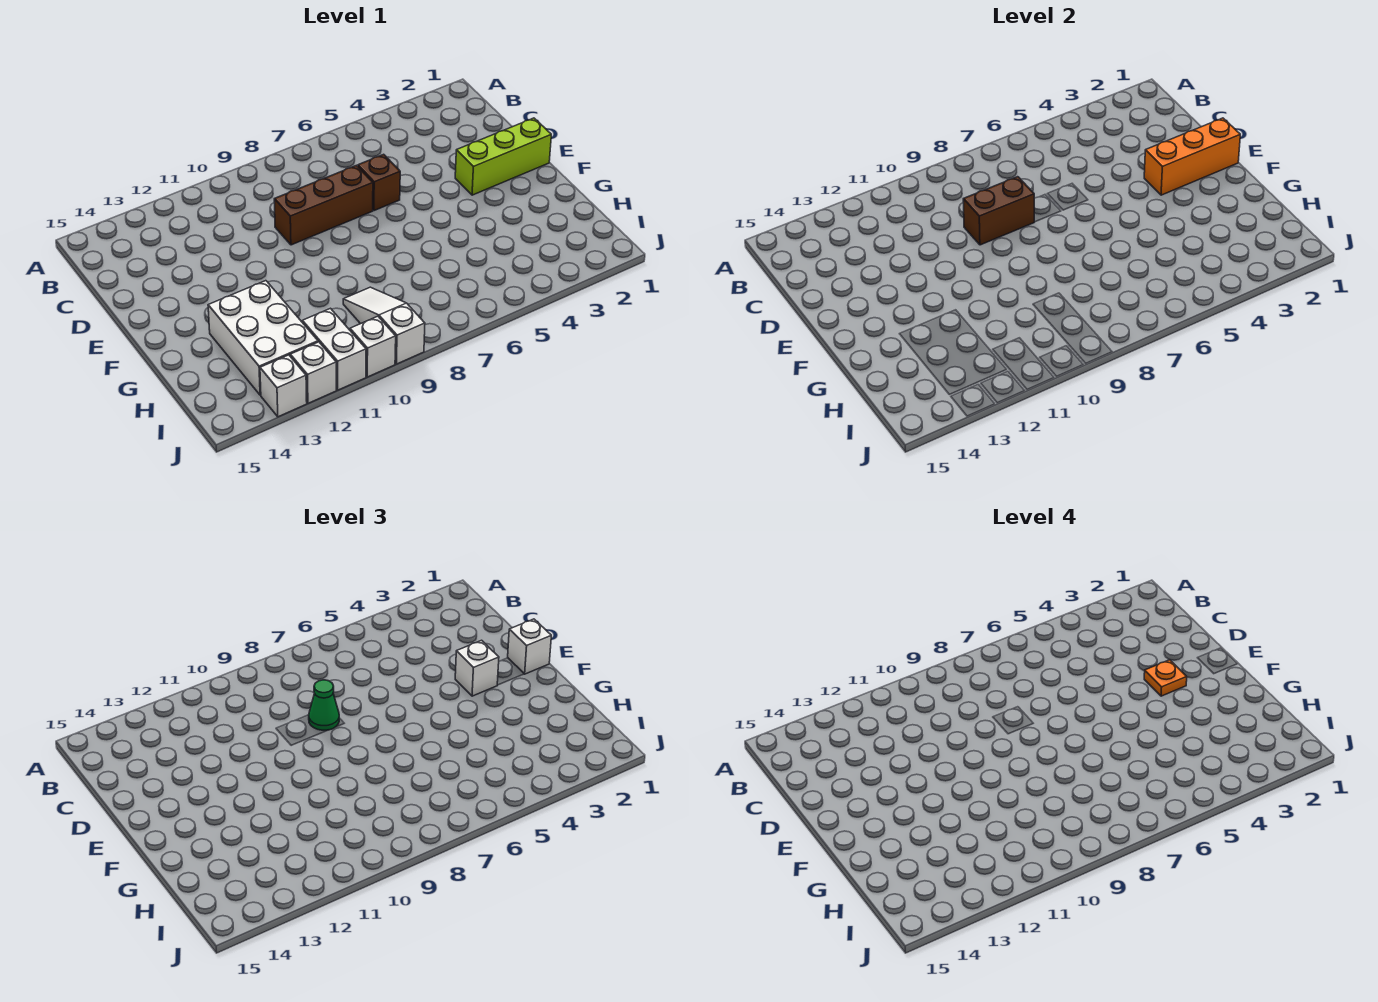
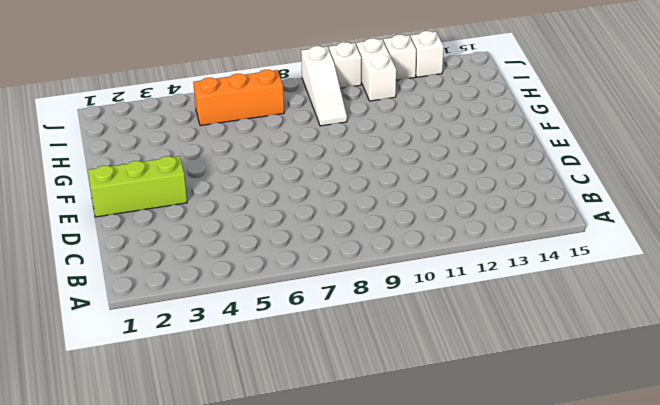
orange brick I5:I7 level 1 -> orange brick E1:E3 level 2
none -> brown brick D6 level 1
none -> brown brick D7:D9 level 1
none -> white brick G12:I13 level 1

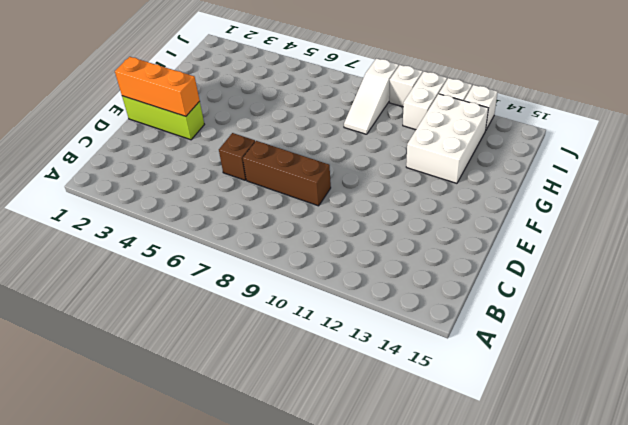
none -> brown brick D8:D9 level 2
none -> green cone D8 level 3
none -> white brick E1 level 3

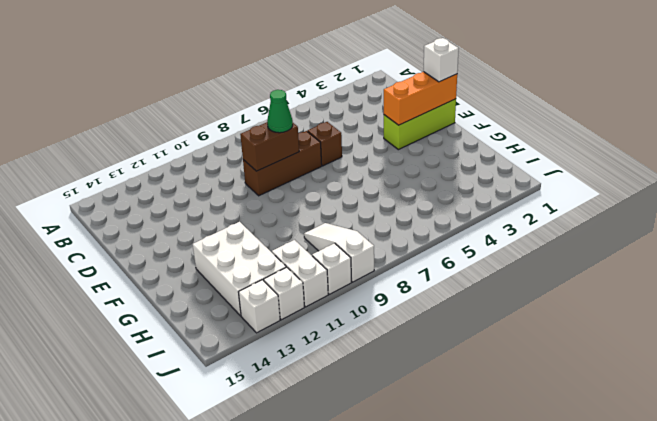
none -> white brick E3 level 3
none -> orange plate E3 level 4

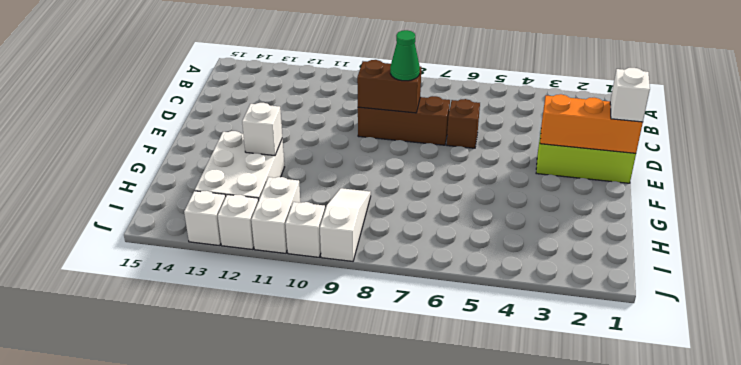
white brick G12 level 2 -> white brick E3 level 3
none -> orange plate E3 level 4

